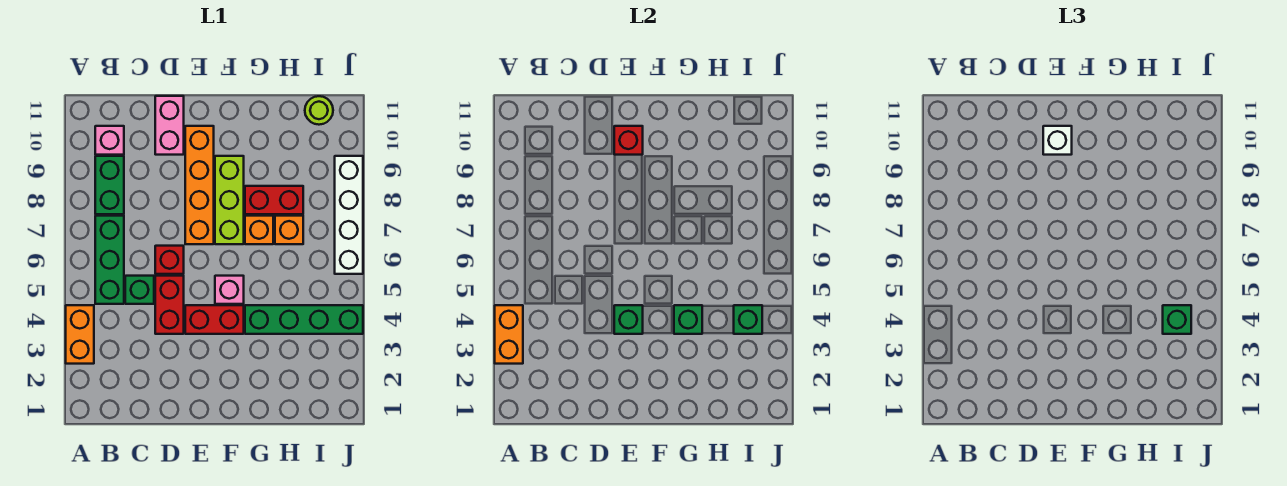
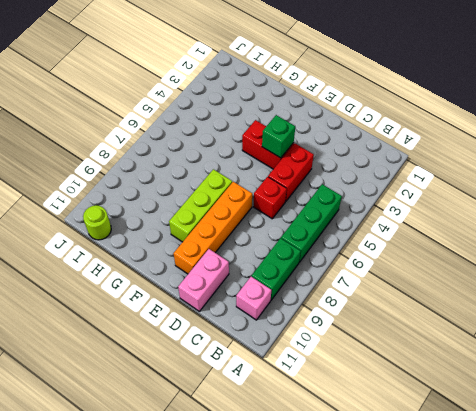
none -> orange brick A3:A4 level 1
none -> green brick C5 level 1
none -> pink brick F5 level 1

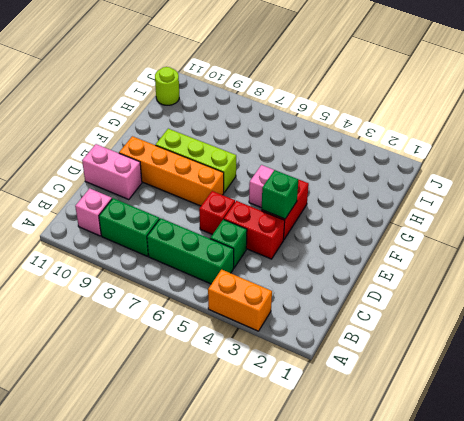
none -> green brick G4:J4 level 1
none -> orange brick G7 level 1
none -> red brick G8:H8 level 1

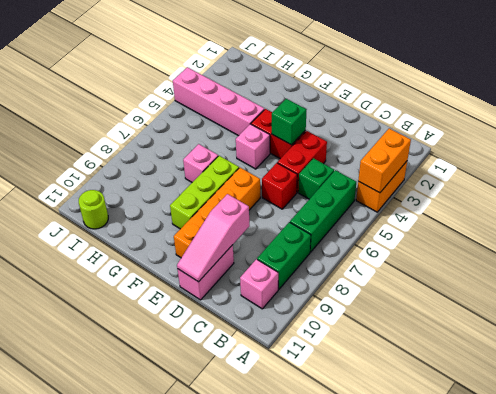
pink slope D9:D11 level 2 top 9 -> none
pink brick G4:J4 level 1 -> green brick G4:J4 level 1
pink brick G7 level 1 -> orange brick G7 level 1
none -> red brick G8:H8 level 1
none -> orange brick H7 level 1
none -> white brick J6:J9 level 1

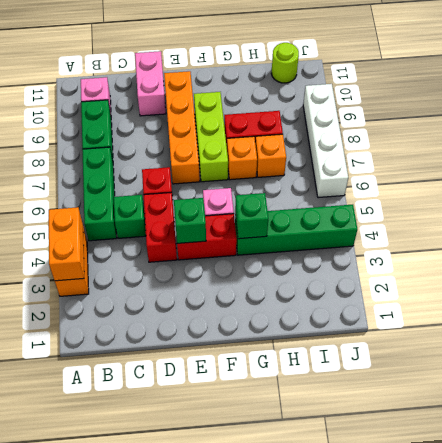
none -> red brick E10 level 2
none -> green brick I4 level 2
none -> white brick E10 level 3

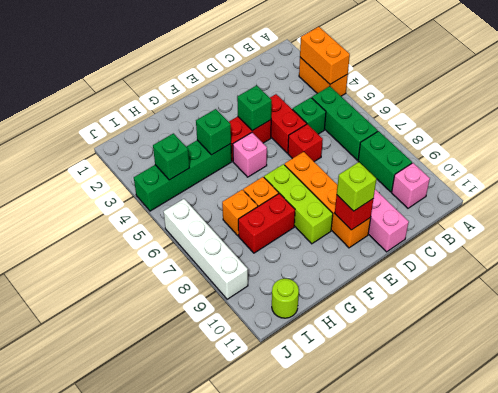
lime brick E10 level 3 -> white brick E10 level 3
none -> green brick I4 level 3

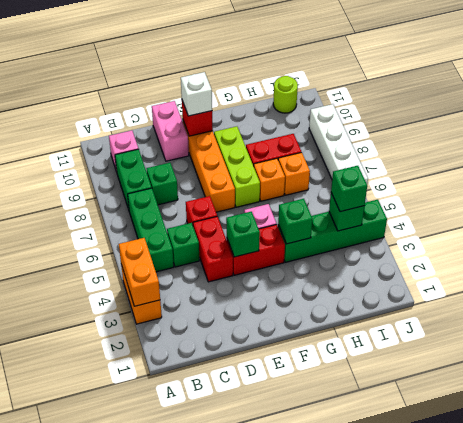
green brick C8 level 1 -> none

